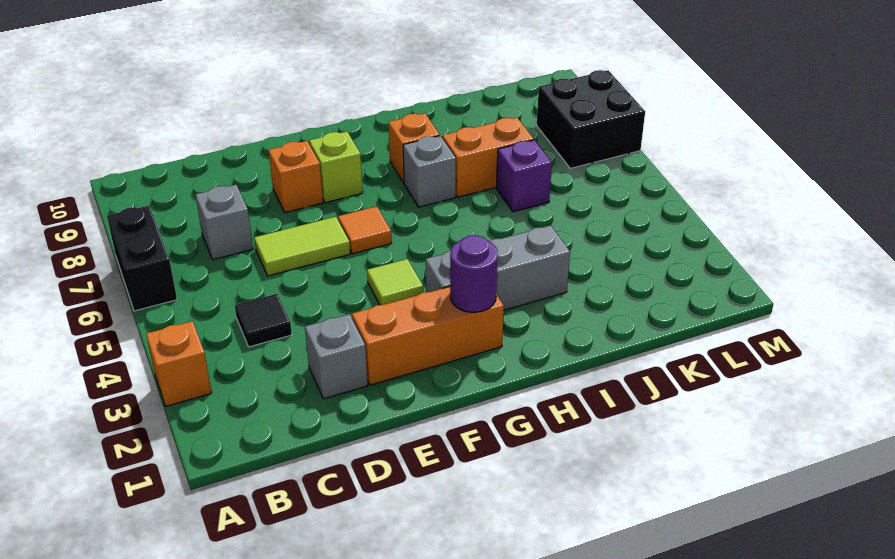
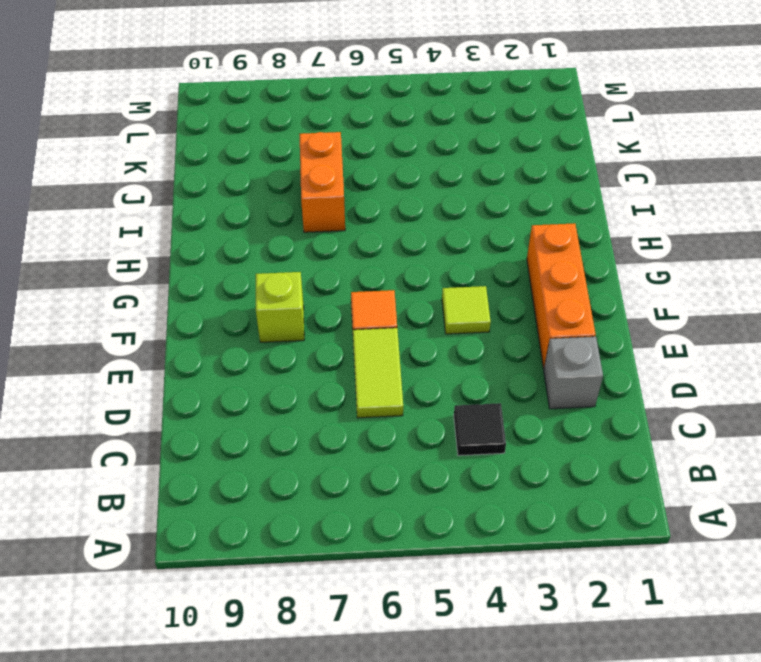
none -> orange brick A3 level 1
none -> black brick A6:A7 level 1
none -> grey brick C7 level 1

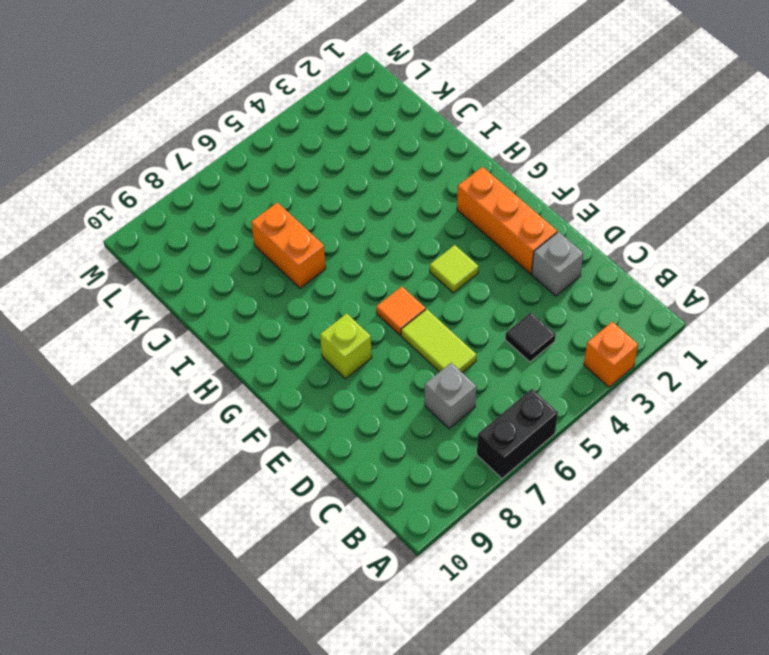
none -> orange brick E8 level 1
none -> grey brick G3:I3 level 1
none -> grey brick H7 level 1

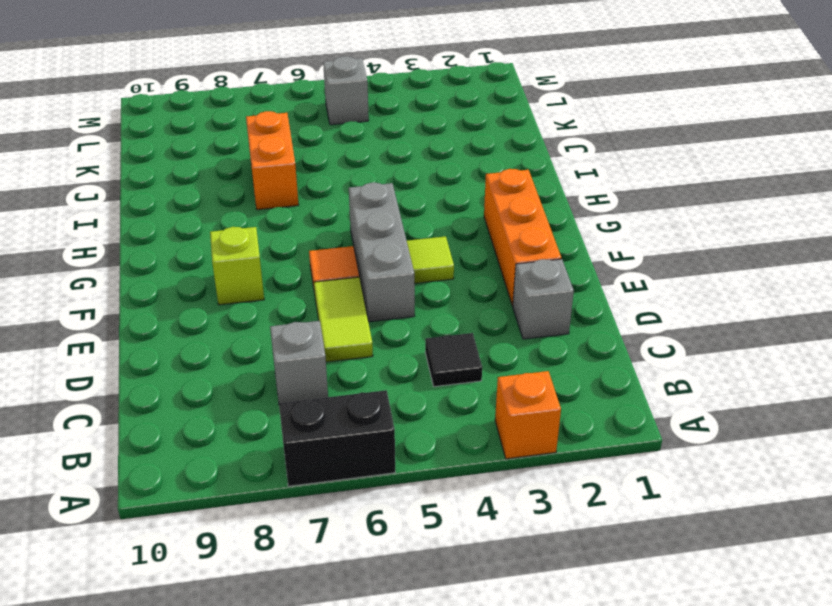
grey brick E5:G5 level 1 -> grey brick G3:I3 level 1
grey brick L5 level 1 -> grey brick H7 level 1
none -> orange brick E8 level 1
none -> orange brick H8 level 1
none -> purple brick J6 level 1

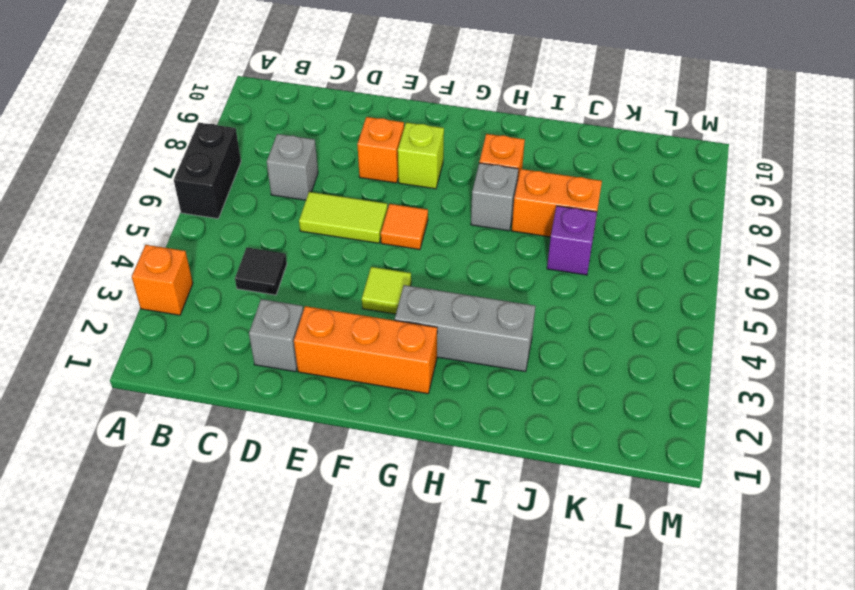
none -> black brick L7:M8 level 1
none -> purple round brick G2 level 2

